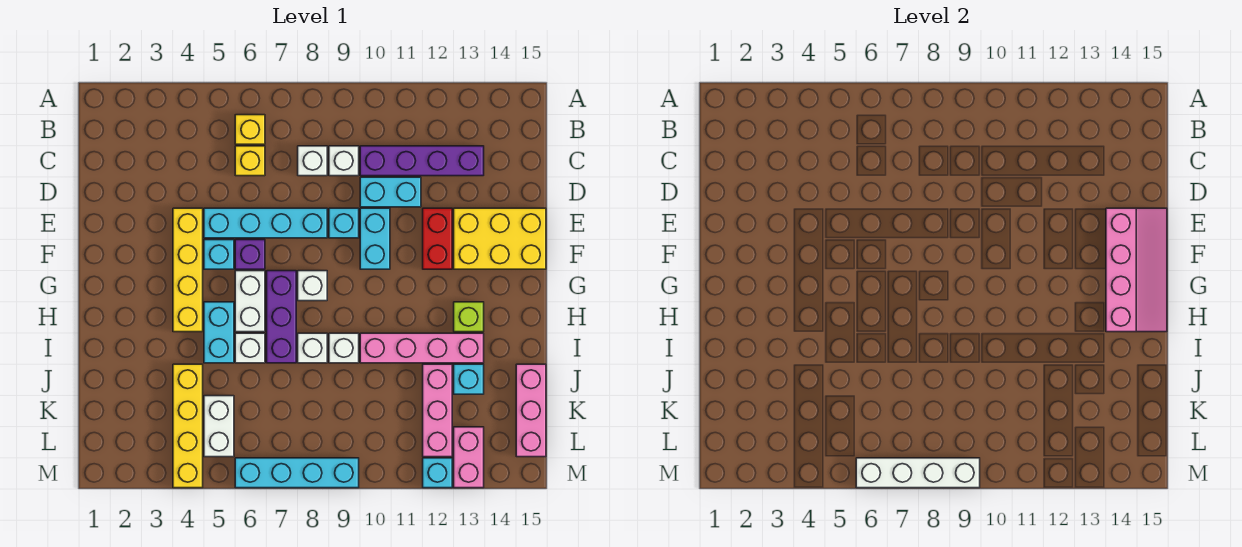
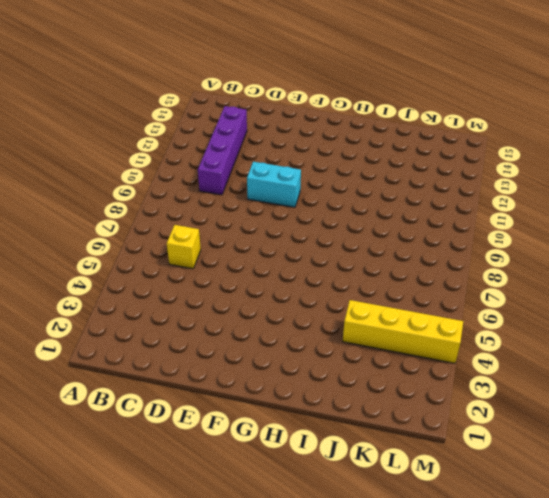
none -> yellow brick B6 level 1
none -> white brick C8 level 1
none -> white brick C9 level 1
none -> cyan brick D10:D11 level 1

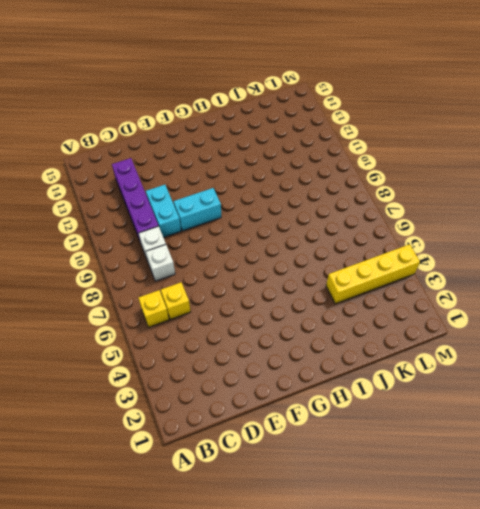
none -> yellow brick E4:H4 level 1
none -> cyan brick E5:E8 level 1
none -> cyan brick E9 level 1
none -> red brick E12:F12 level 1

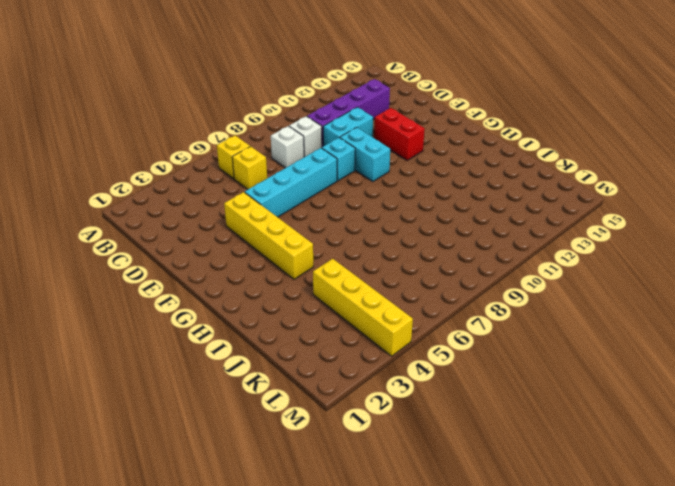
none -> yellow brick E13:F15 level 1
none -> cyan brick F5 level 1
none -> purple brick F6 level 1
none -> white brick G6:H6 level 1

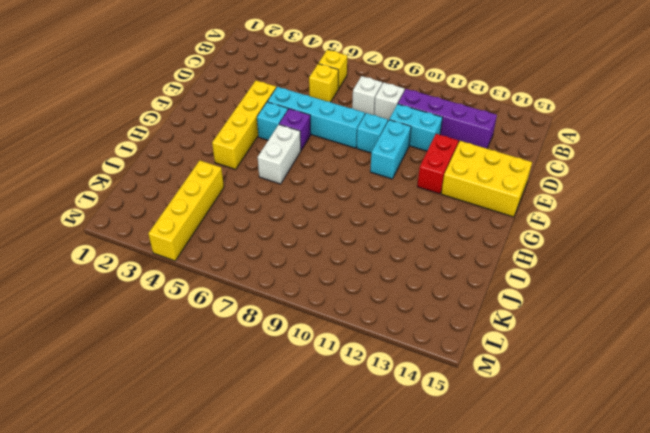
none -> purple brick G7:I7 level 1
none -> white brick G8 level 1
none -> cyan brick H5:I5 level 1
none -> lime brick H13 level 1

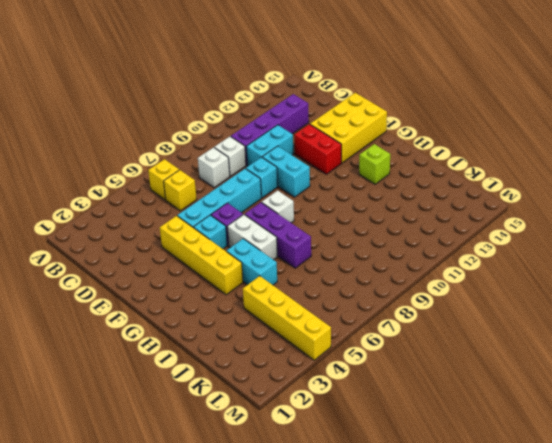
none -> white brick I6 level 1
none -> white brick I8 level 1
none -> white brick I9 level 1
none -> pink brick I10:I13 level 1

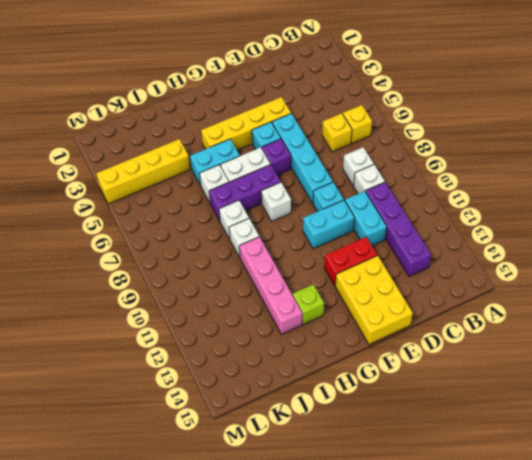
none -> pink brick J12:L12 level 1
none -> cyan brick J13 level 1
none -> pink brick J15:L15 level 1
none -> white brick K5:L5 level 1

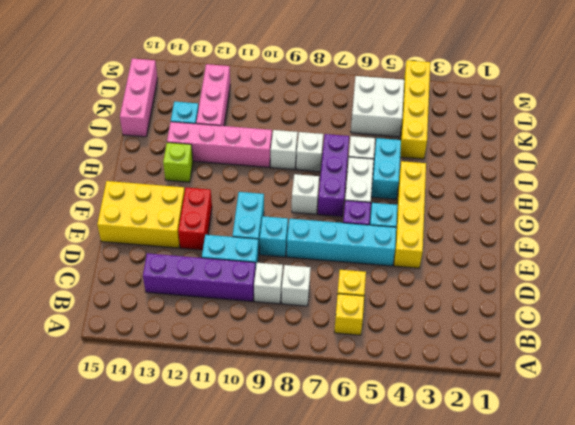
white brick K5:L6 level 1 -> white brick K5:L5 level 1
none -> pink brick L13:M13 level 1
none -> cyan brick M6:M9 level 1
none -> cyan brick M12 level 1
none -> pink slope E14:H15 level 2 top 14

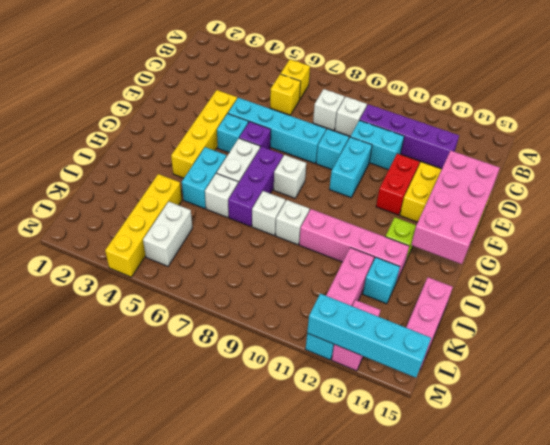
pink brick E14:H15 level 2 -> pink slope E14:H15 level 2 top 14
cyan brick M12:M15 level 2 -> cyan brick M6:M9 level 1
none -> white brick M6:M9 level 2

